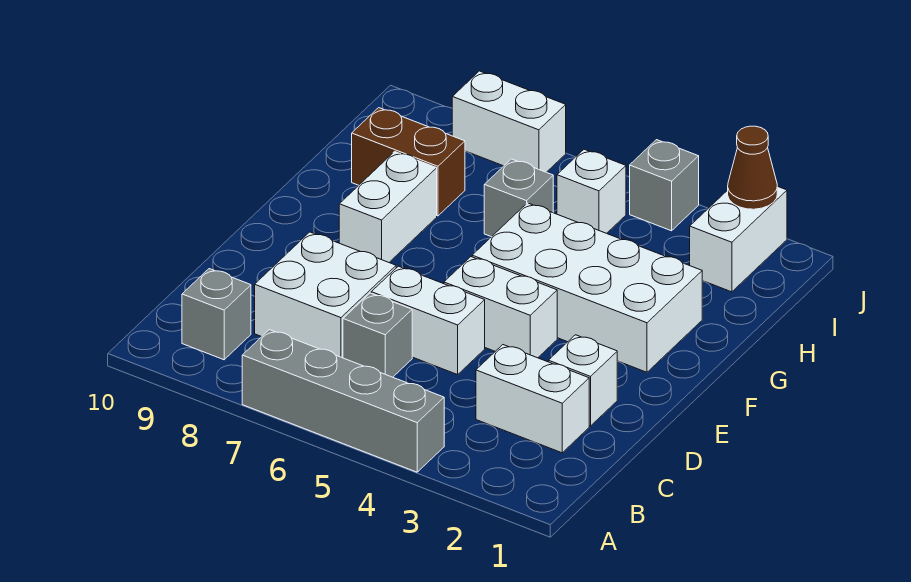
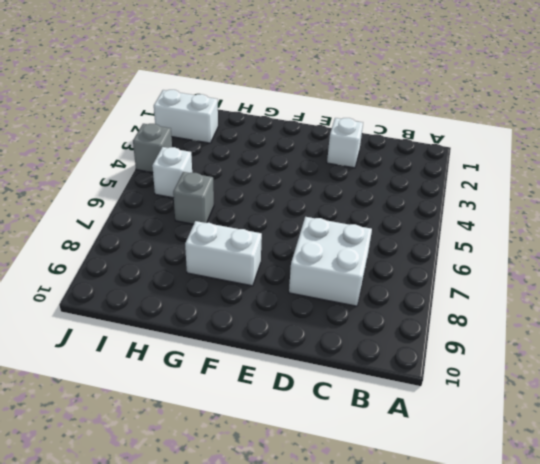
none -> grey brick A4:A7 level 1
none -> grey brick B9 level 1
none -> white brick C2:C3 level 1

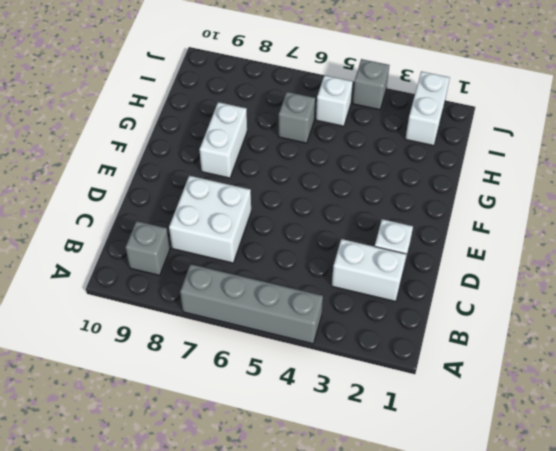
none -> grey brick C6 level 1
none -> white brick D5:D6 level 1
none -> white brick E4:E5 level 1

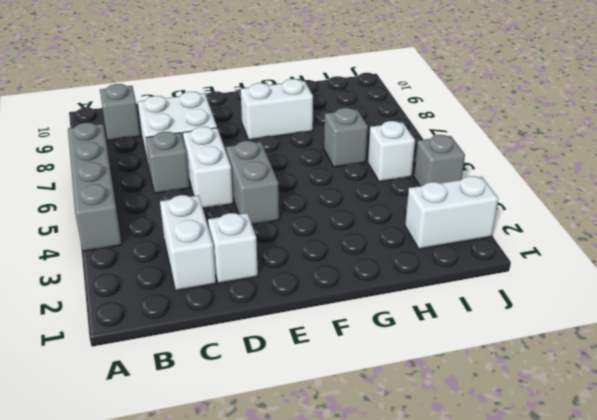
grey brick E4:E5 level 1 -> white brick E4:E5 level 1
none -> white brick F2:G5 level 1
none -> brown brick H8:H9 level 1
none -> white brick J7:J8 level 1

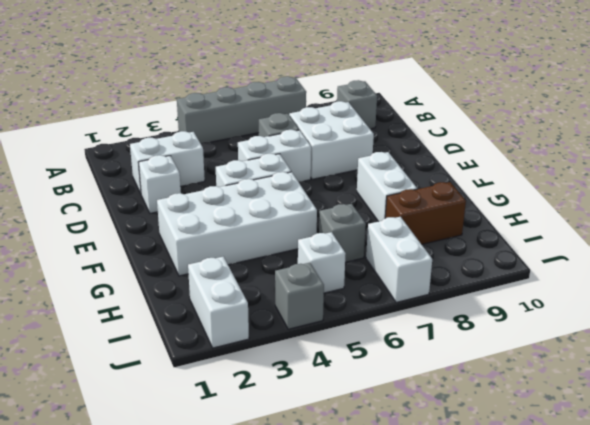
white brick I7:J7 level 1 -> white brick J7:J8 level 1
none -> brown cone J2 level 2

